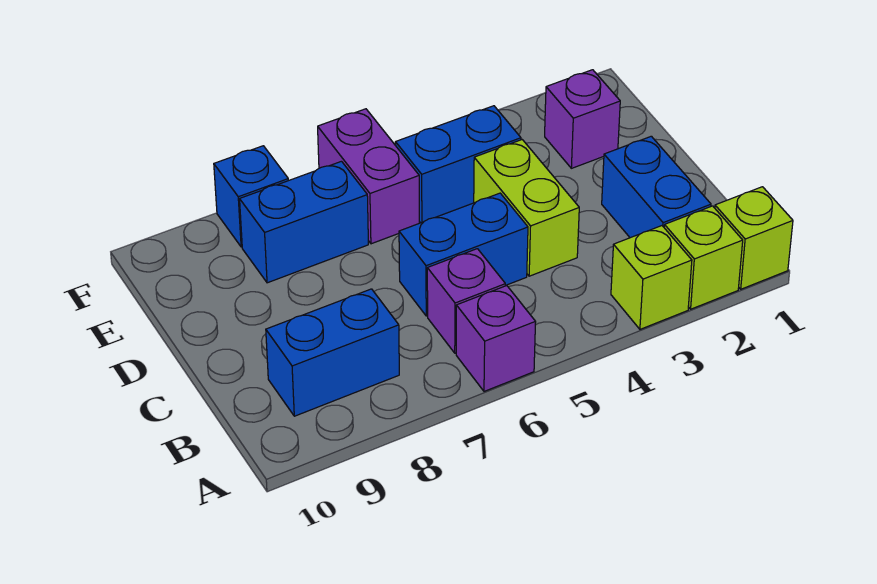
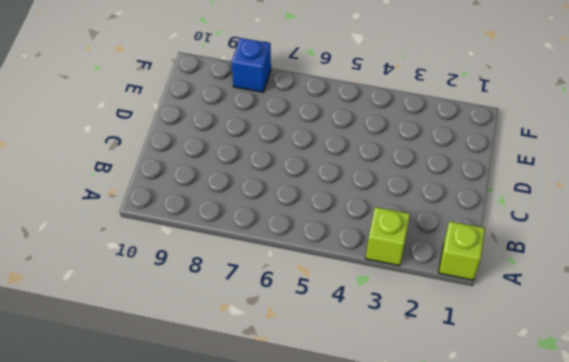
none -> lime brick A2 level 1
none -> purple brick A6 level 1
none -> blue brick B2:C2 level 1

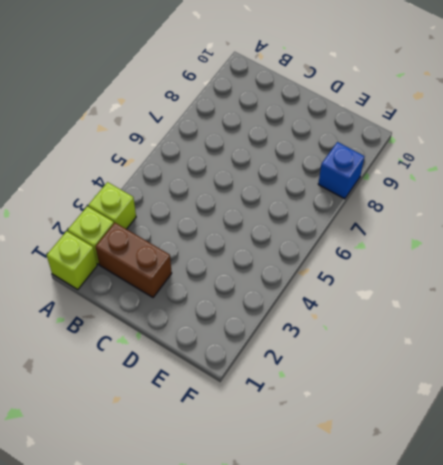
brown brick B2:C2 level 1 -> blue brick B2:C2 level 1
none -> purple brick A6 level 1
none -> purple brick B6 level 1
none -> blue brick B8:B9 level 1

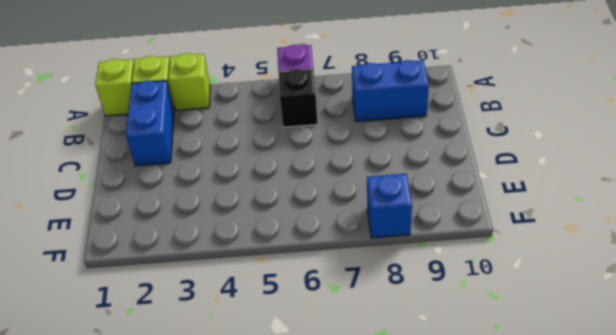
black brick B6 level 1 -> purple brick B6 level 1
none -> lime brick C4:D4 level 1
none -> blue brick C5:C6 level 1
none -> purple brick E2 level 1

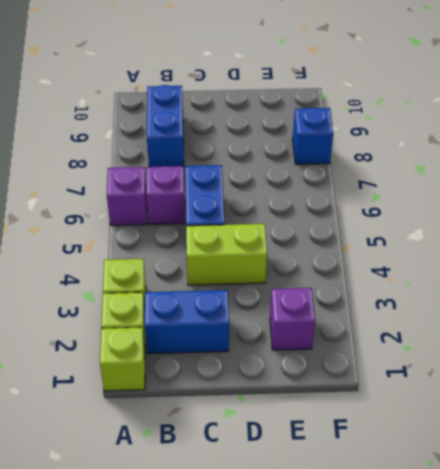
none -> blue brick E4:E5 level 1
none -> purple brick E6:F6 level 1
none -> blue brick E7:E8 level 1

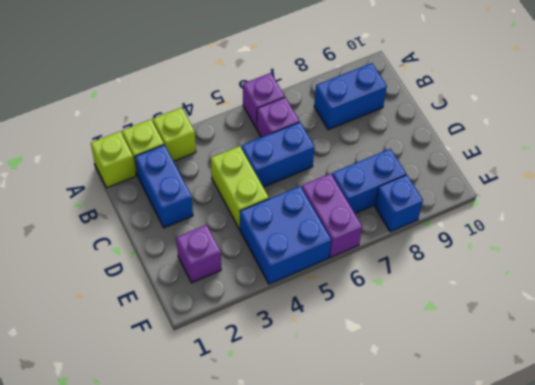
blue brick E4:F5 level 1 -> blue brick E4:E5 level 1

